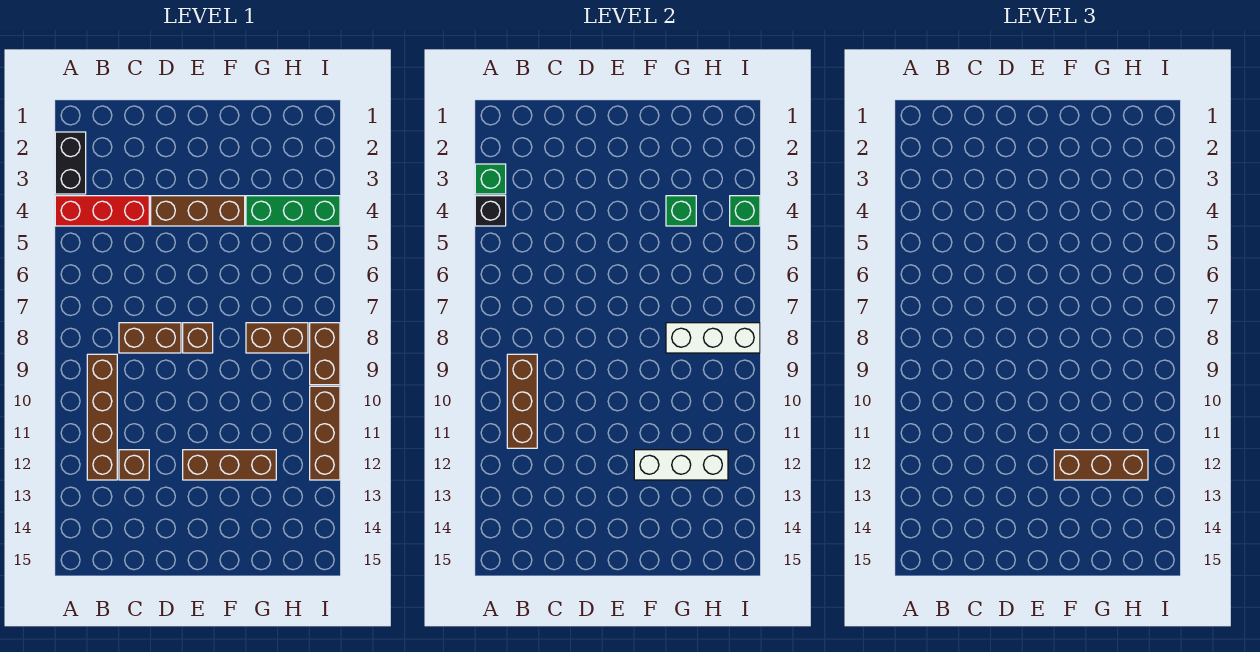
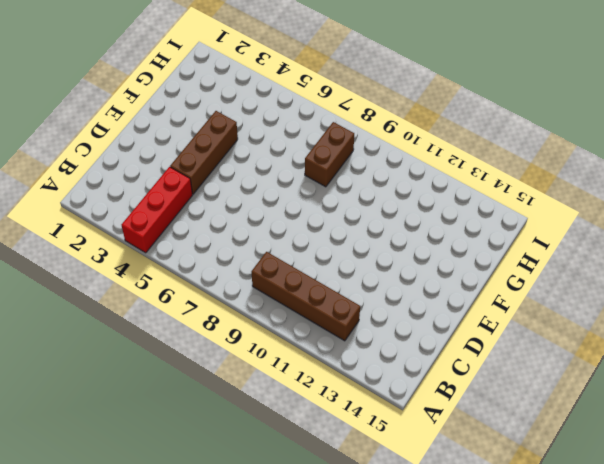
none -> black brick A2:A3 level 1
none -> brown brick C8:D8 level 1
none -> brown brick C12 level 1

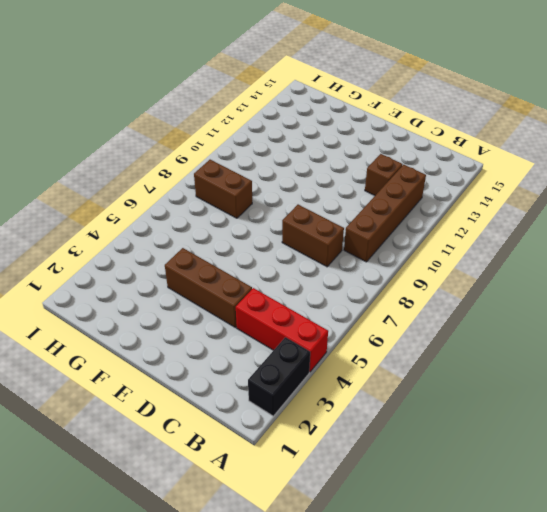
none -> brown brick E8 level 1
none -> brown brick E12:G12 level 1
none -> green brick G4:I4 level 1

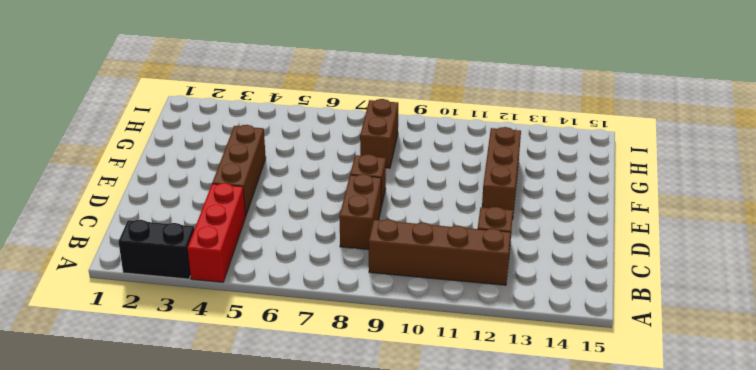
none -> green brick G4:I4 level 1
none -> brown brick I8:I9 level 1
none -> brown brick I10:I12 level 1

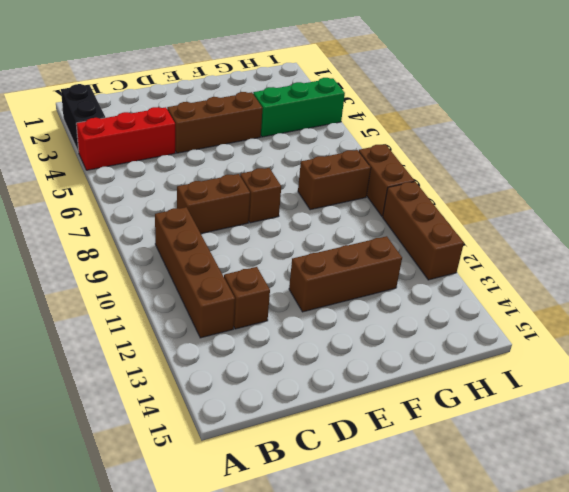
none -> green brick A3 level 2
none -> black brick A4 level 2
none -> brown brick B9:B11 level 2

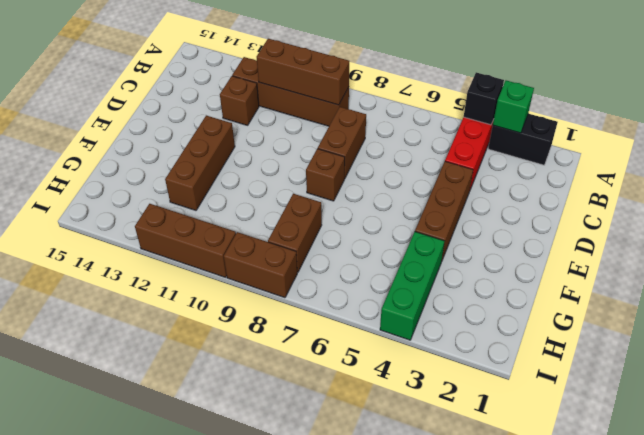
none -> white brick F12:H12 level 2
none -> green brick G4 level 2
none -> white brick G8:I8 level 2

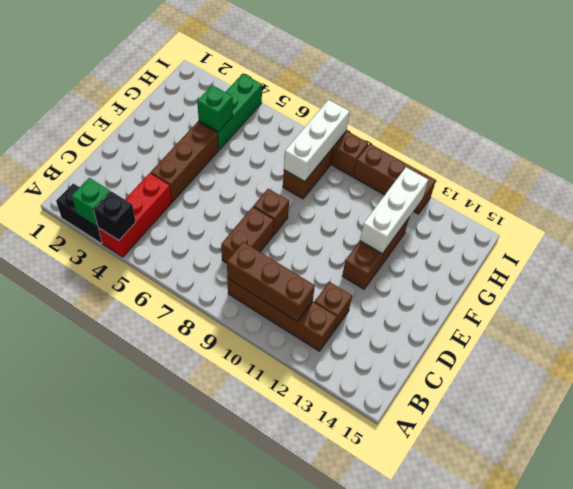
none -> green brick I4 level 2
none -> brown brick F12:H12 level 3

